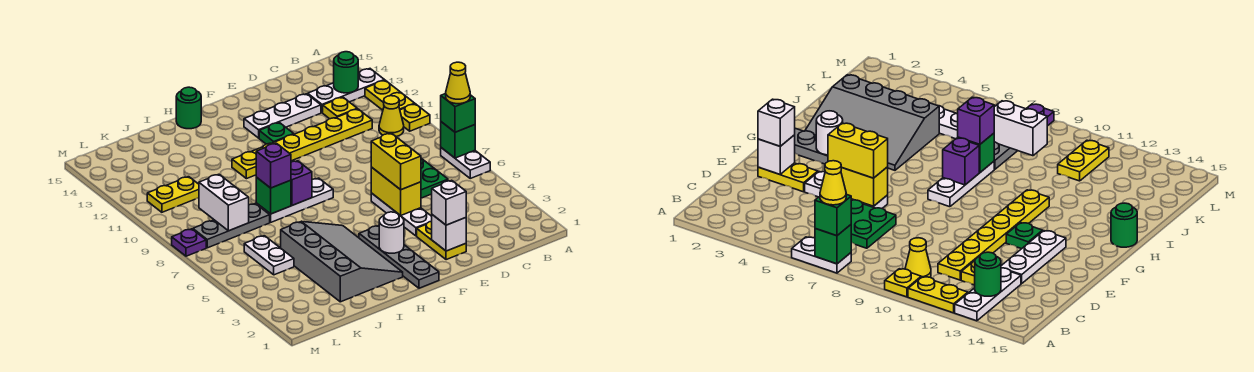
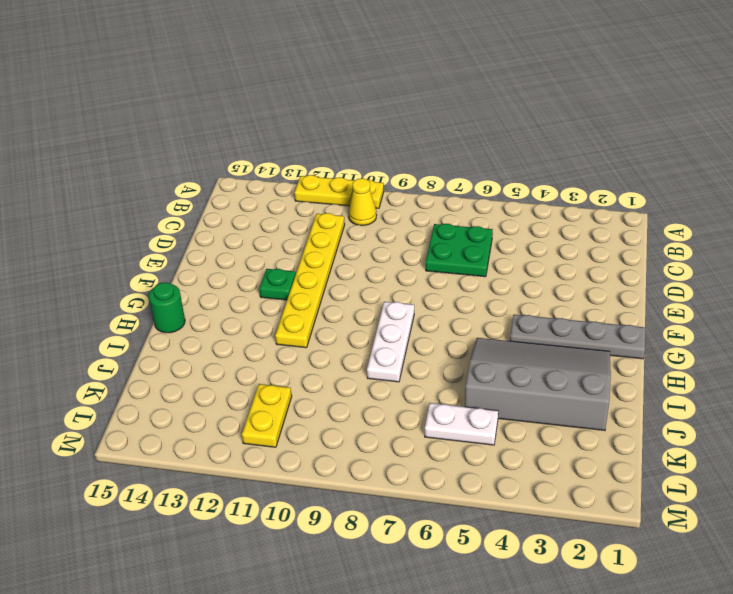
none -> white plate A6:A7 level 1
none -> white plate A13:C13 level 1
none -> yellow plate C12 level 1
none -> white plate D13:F13 level 1

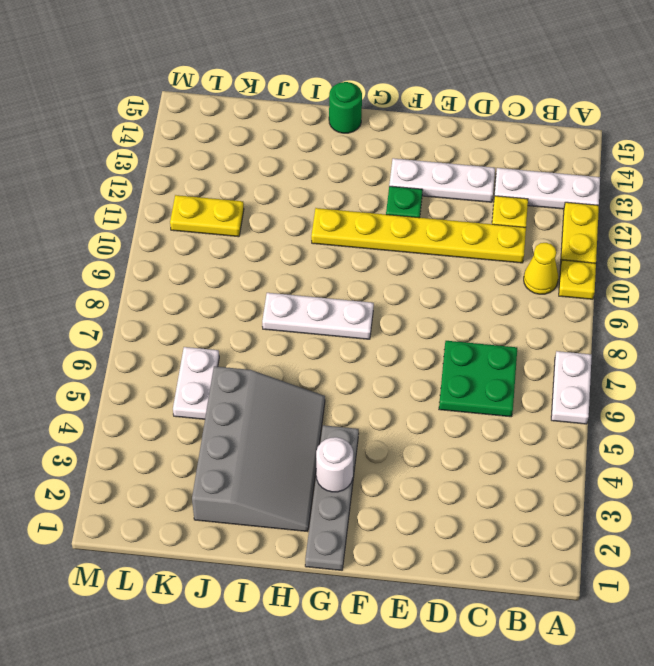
none -> yellow plate E2:E3 level 1
none -> white plate E4:E6 level 1
none -> grey plate J8:L8 level 1
none -> purple plate M8 level 1

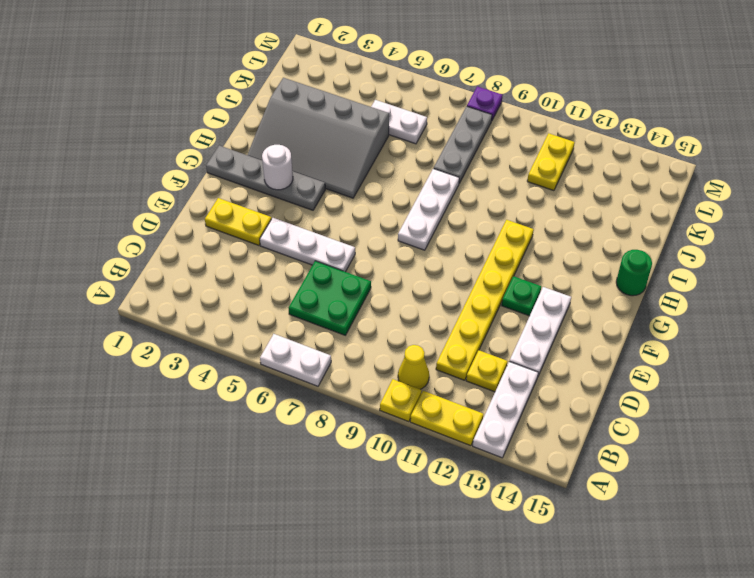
none -> green brick A7 level 2
none -> green round brick B13 level 2
none -> white brick E2 level 2
none -> yellow brick E5:E6 level 2

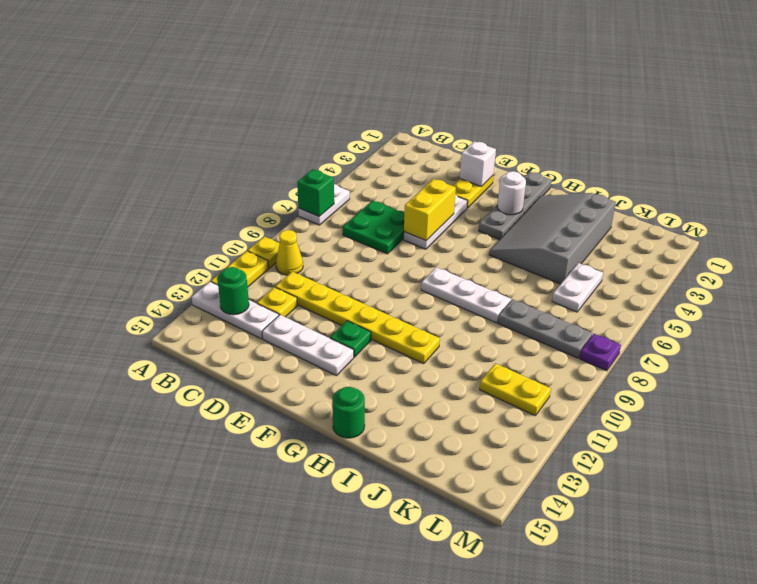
none -> purple brick H8 level 2
none -> green brick I8 level 2
none -> white brick K8:K9 level 2
none -> green brick A7 level 3

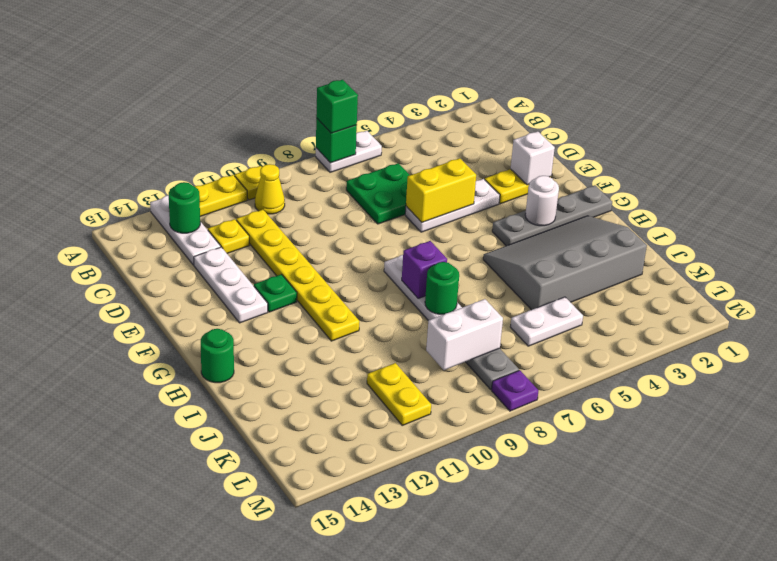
green round brick I8 level 2 -> green brick I8 level 2
none -> white brick E2 level 3
none -> yellow brick E5:E6 level 3
none -> purple brick I8 level 3
none -> yellow cone A7 level 4

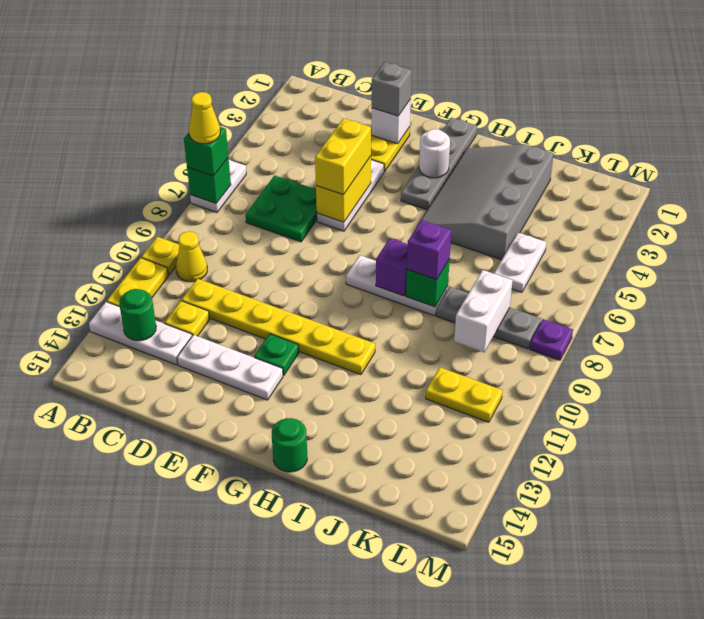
grey brick E2 level 3 -> white brick E2 level 3

